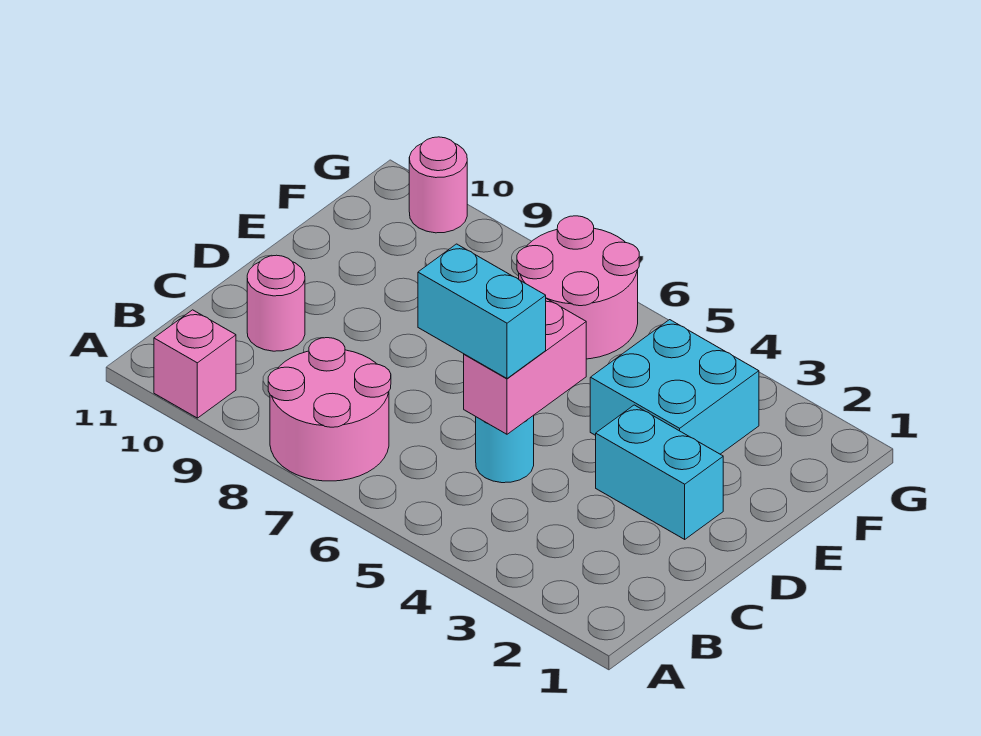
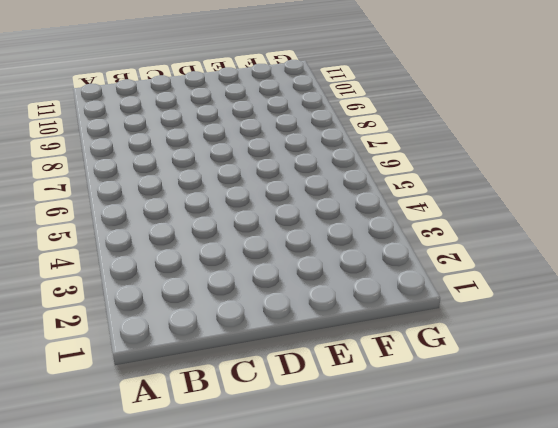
none -> pink round brick A7:B8 level 1
none -> pink brick A10 level 1

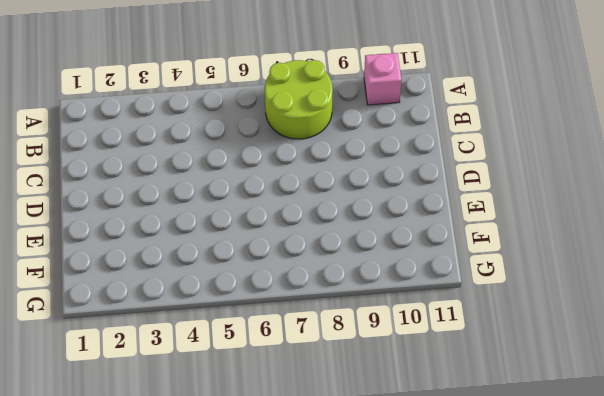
lime round brick A7:B8 level 1 -> pink round brick A7:B8 level 1
none -> cyan round brick C5 level 1
none -> pink round brick C10 level 1

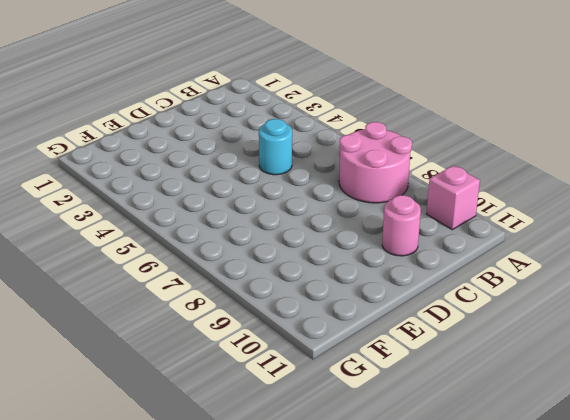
none -> cyan brick D2:D3 level 1
none -> cyan brick E3:F4 level 1

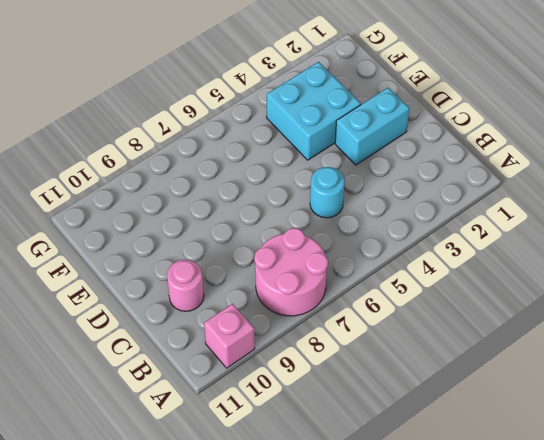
none -> pink round brick F6:G7 level 1
none -> pink round brick G10 level 1

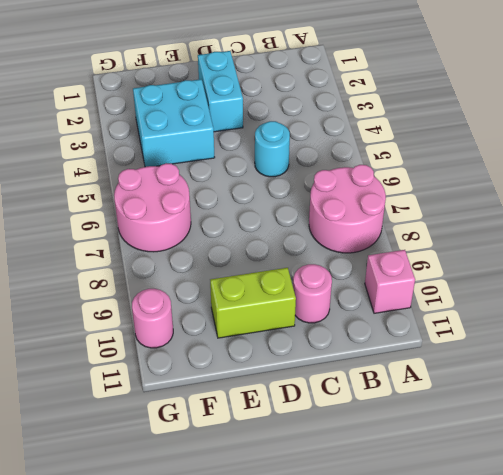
lime brick D10:E10 level 1 -> none
none -> pink brick C5:D5 level 2
none -> cyan brick C5:C6 level 3

